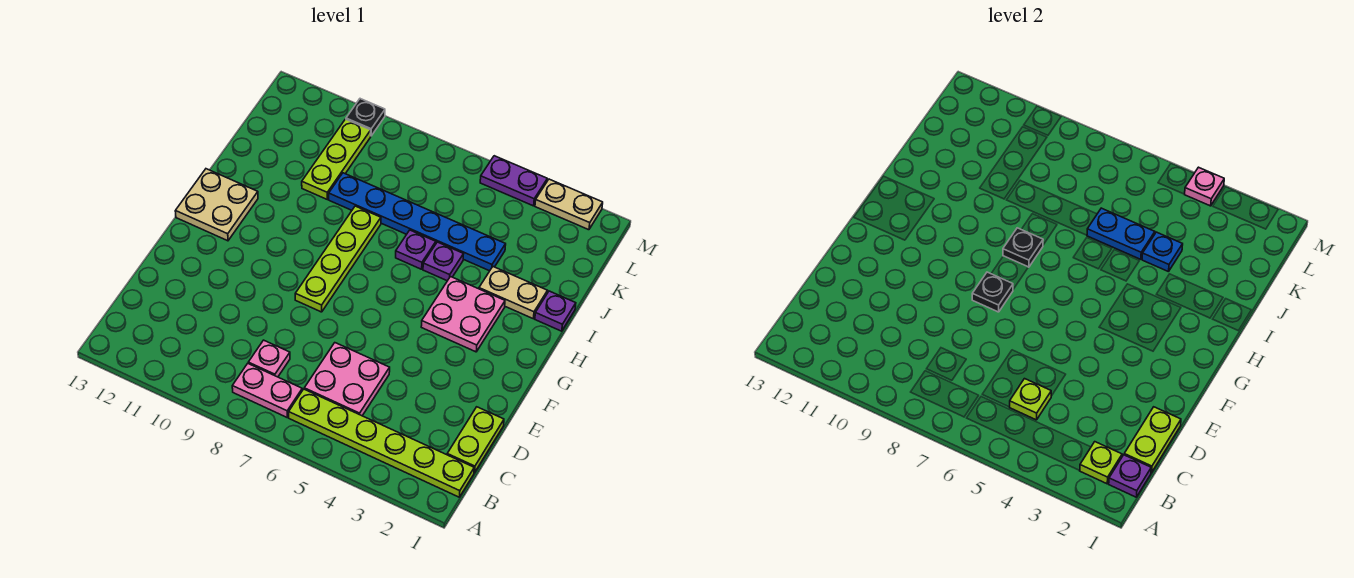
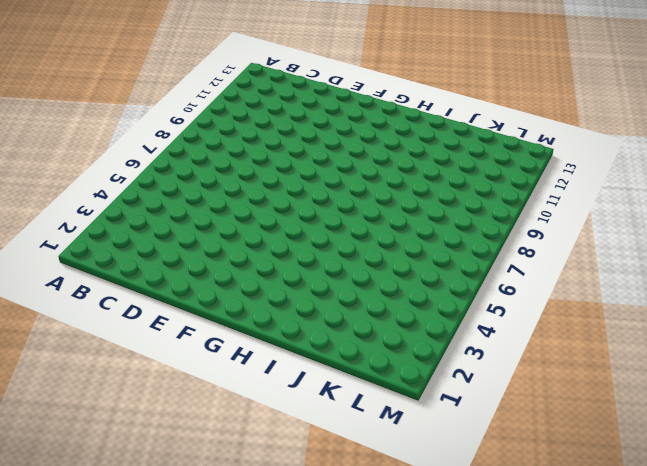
none -> lime plate B1:B6 level 1
none -> pink plate B7:B8 level 1
none -> lime plate C1:D1 level 1

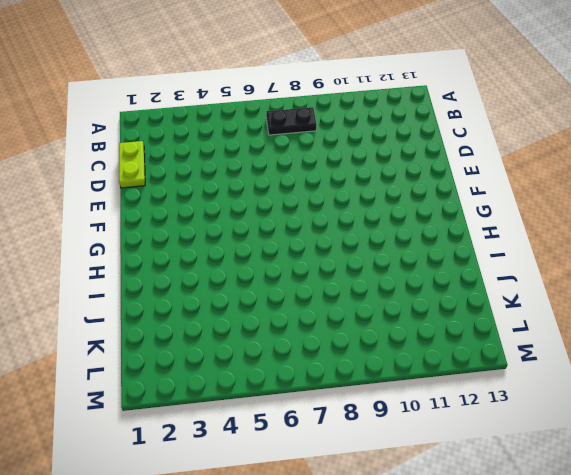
black plate B7:B8 level 1 -> pink plate B7:B8 level 1
none -> lime plate B1:B6 level 1
none -> pink plate C5:D6 level 1
none -> pink plate C8 level 1

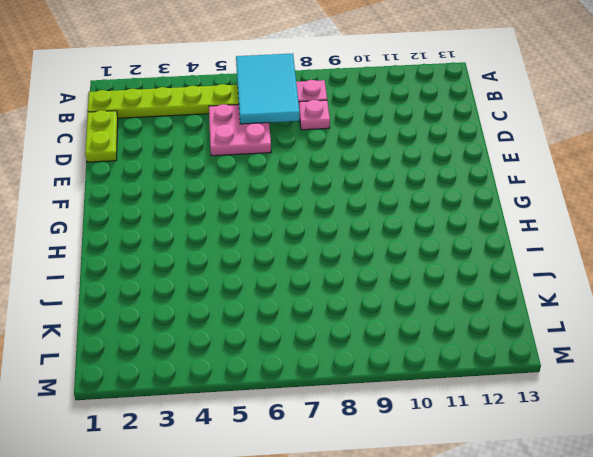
cyan tile A6:C7 level 2 -> none
none -> lime plate F8:I8 level 1
none -> pink plate G3:H4 level 1
none -> tan plate G12:H13 level 1

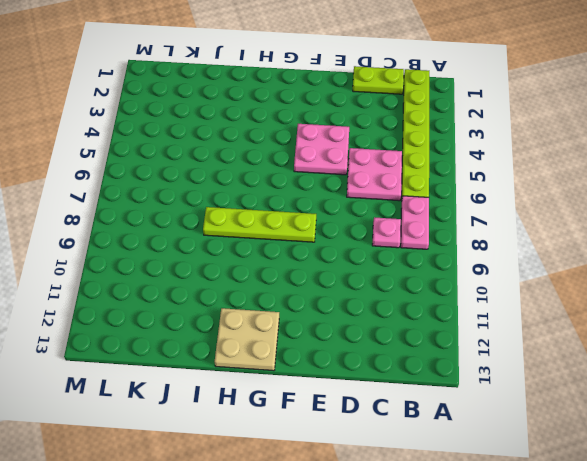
pink plate E4:F5 level 1 -> pink plate G3:H4 level 1
none -> purple plate I1 level 1
none -> tan plate I2:I3 level 1
none -> purple plate I5 level 1

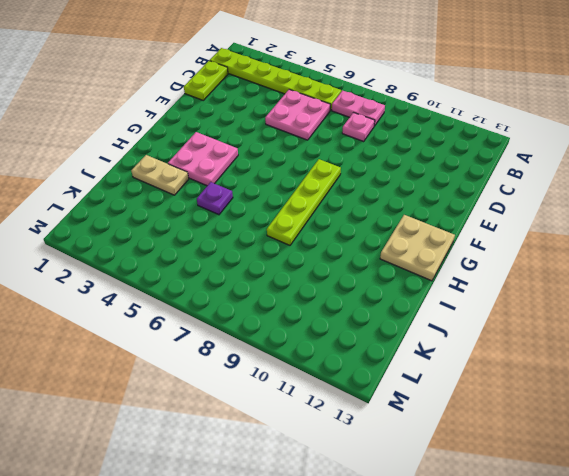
none -> purple plate I1 level 1
none -> purple plate I6 level 1
none -> blue plate J4:J9 level 1

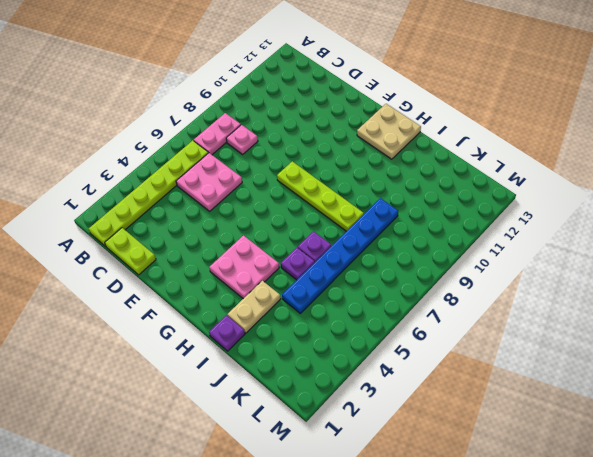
none -> lime plate J10:L10 level 1
none -> tan plate M2:M3 level 1
none -> purple plate M4:M5 level 1

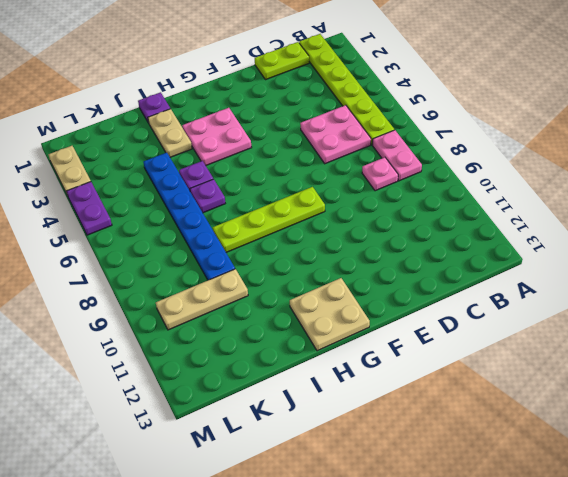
tan plate J10:L10 level 1 -> lime plate J10:L10 level 1
none -> black plate M10 level 1
none -> purple plate B1 level 2
none -> lime plate B2 level 2

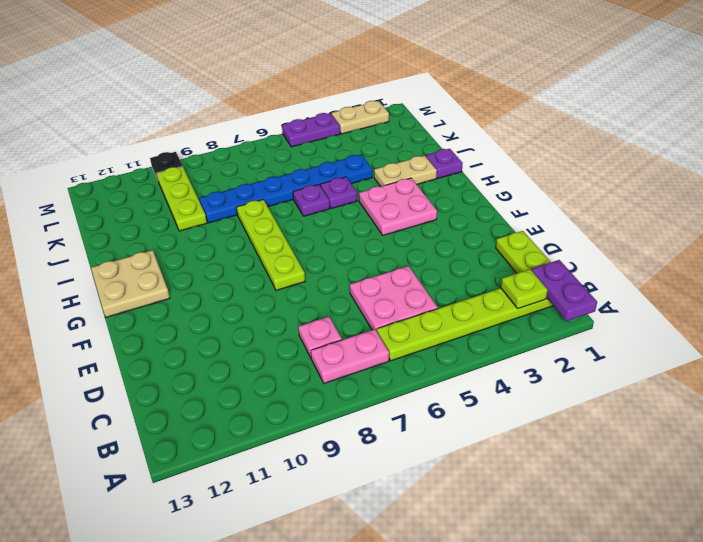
purple plate A1:B1 level 2 -> purple plate B1 level 2
none -> lime plate C1:D1 level 2
none -> lime plate C5 level 2
none -> black plate F8 level 2

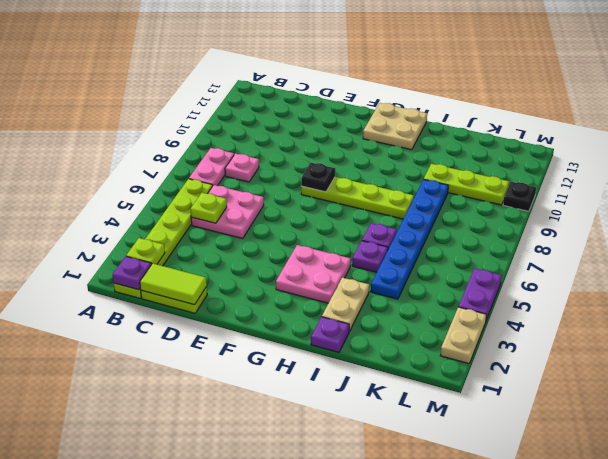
lime tile C1:D1 level 2 -> lime plate C1:D1 level 2
none -> black plate H8 level 2
none -> blue plate J4 level 2
none -> blue plate J5:J6 level 2

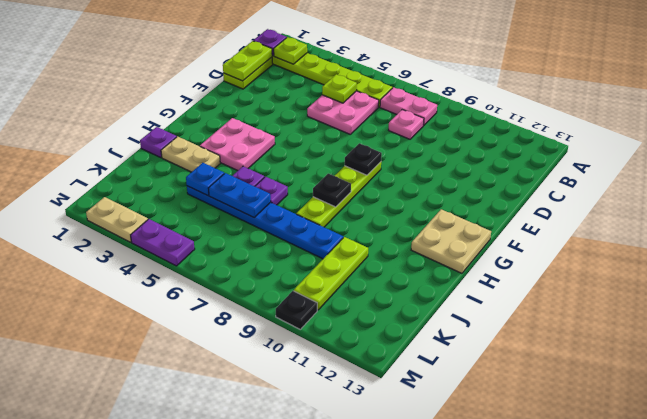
none -> pink plate M4 level 2

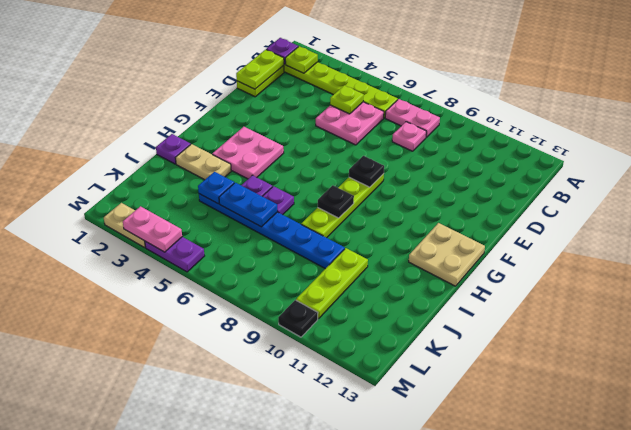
pink plate M3:M4 level 2 -> pink plate M4 level 2

